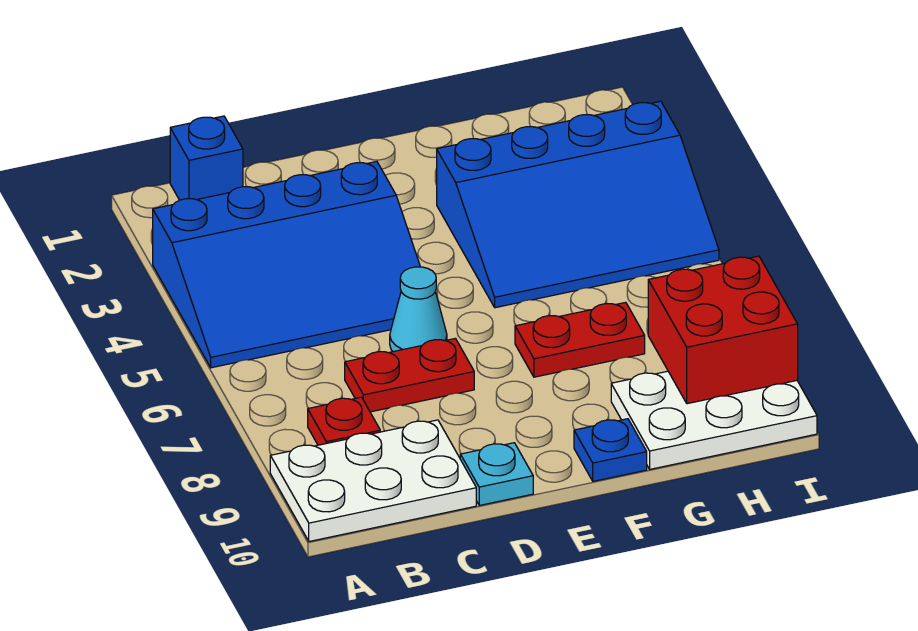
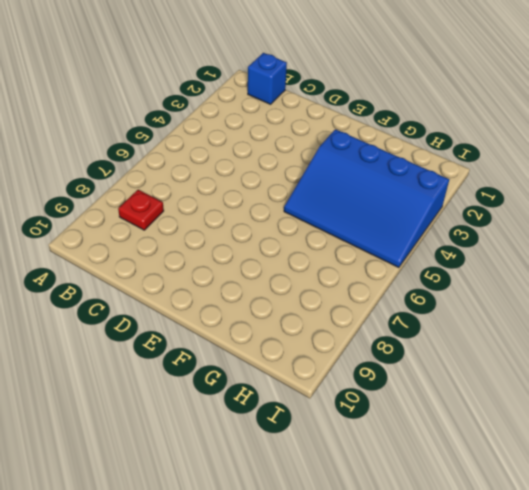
none -> blue slope A3:D5 level 1 top 3
none -> white plate A9:C10 level 1
none -> red plate C7:D7 level 1

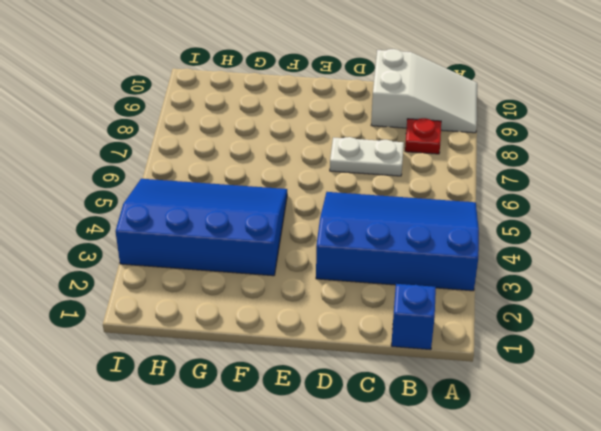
white slope A9:C10 level 1 top C -> white plate A9:C10 level 1
white plate C7:D7 level 1 -> red plate C7:D7 level 1
none -> cyan cone D6 level 1
none -> cyan plate D10 level 1
none -> red plate F7:G7 level 1

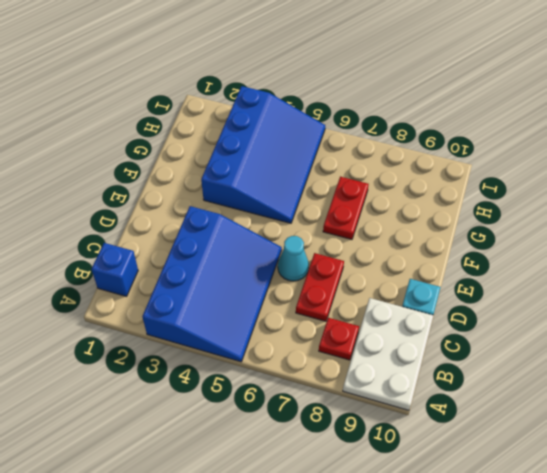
none -> blue plate F10 level 1
none -> white plate G9:I10 level 1
none -> red brick H8:I9 level 2

